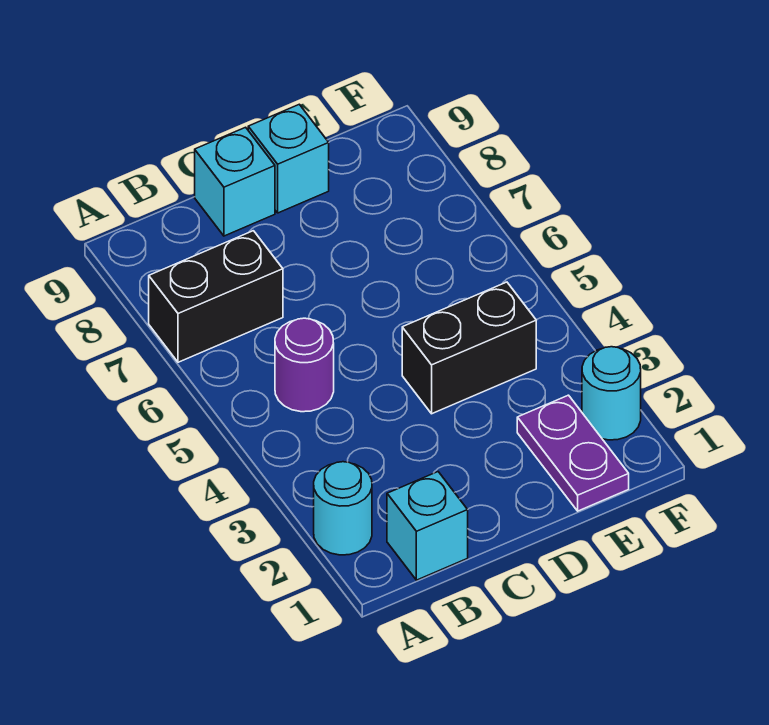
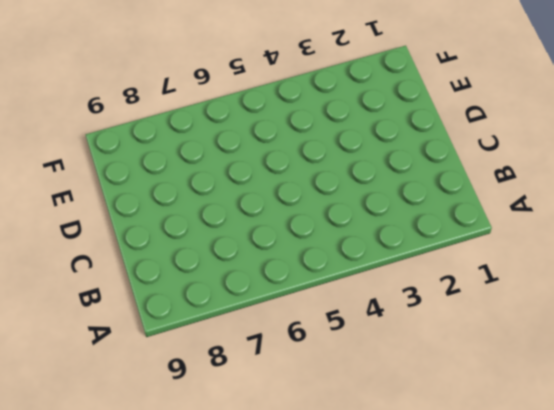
none -> cyan round brick A2 level 1
none -> black brick A7:B7 level 1

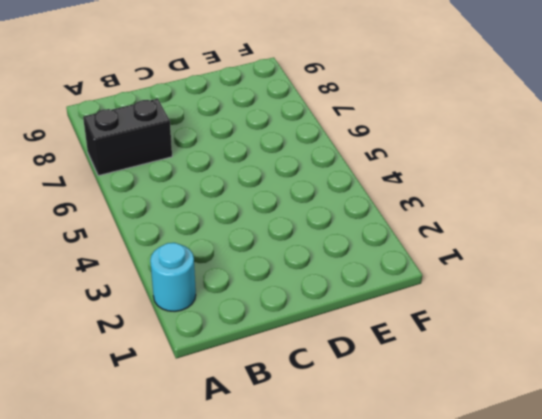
none -> cyan brick B1 level 1
none -> purple round brick B5 level 1

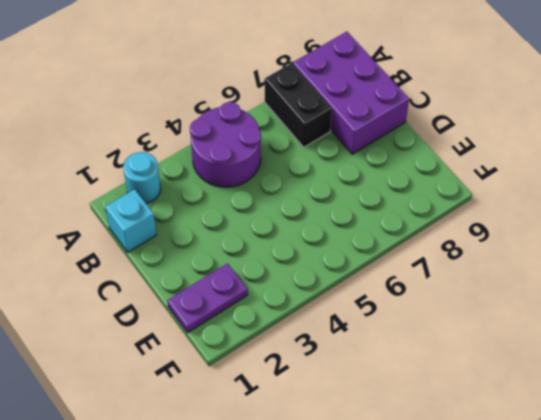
purple round brick A4:B5 level 1 -> purple round brick B5 level 1
purple brick A8:C9 level 1 -> cyan brick C9 level 1
none -> black brick D4:E4 level 1
none -> cyan brick D9 level 1

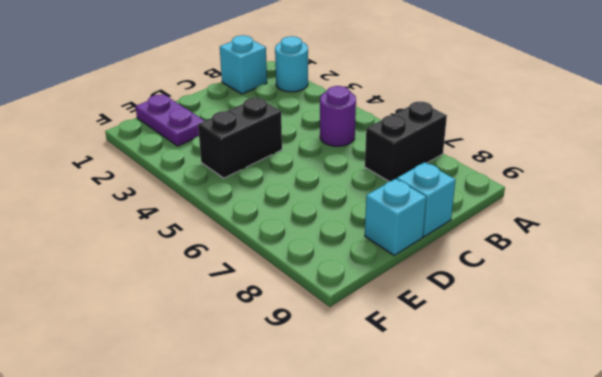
none -> cyan round brick F2 level 1

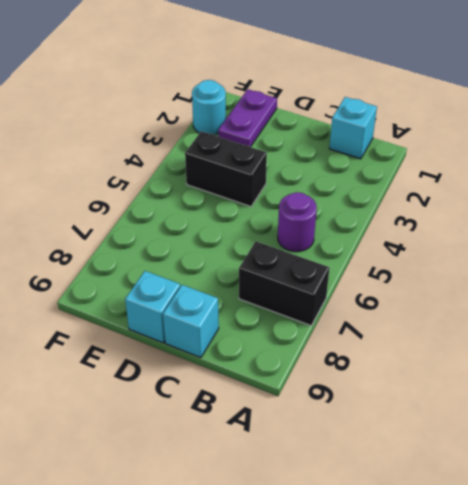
none -> cyan round brick A2 level 1

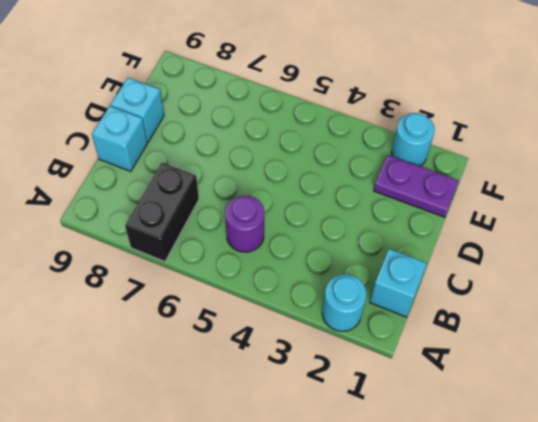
none -> black brick D4:E4 level 1

